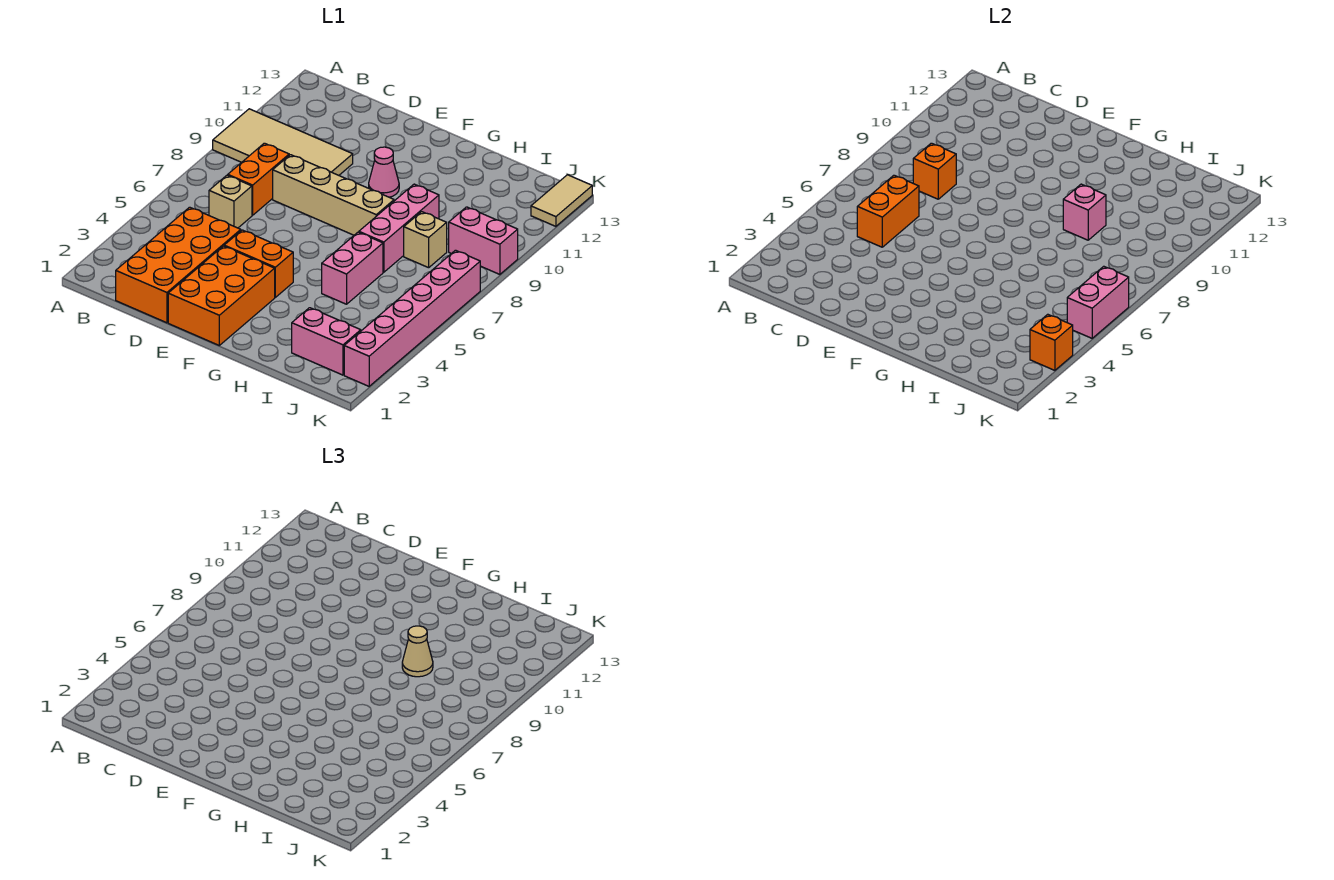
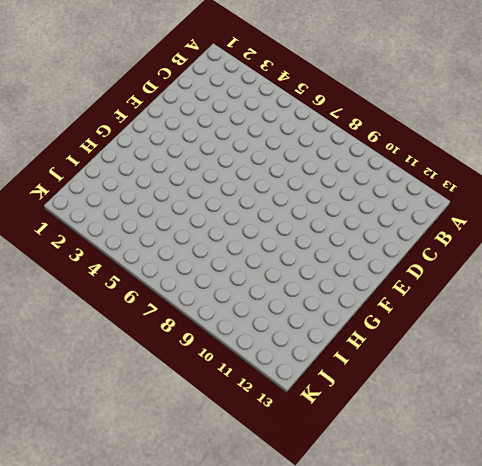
none -> tan tile A9:D10 level 1
none -> orange brick C1:D4 level 1
none -> tan brick C6 level 1

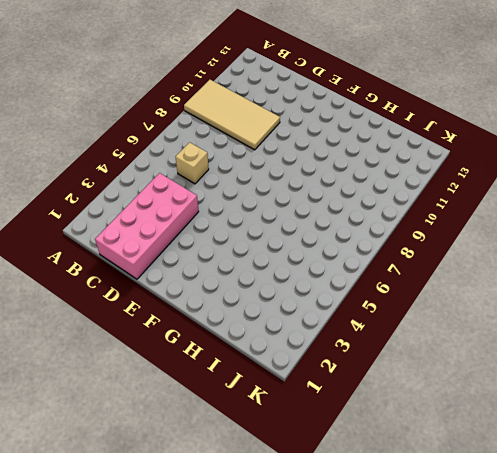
pink brick C1:D4 level 1 -> orange brick C1:D4 level 1
none -> orange brick C7:C8 level 1
none -> tan brick D8:G8 level 1
none -> orange brick E1:F3 level 1

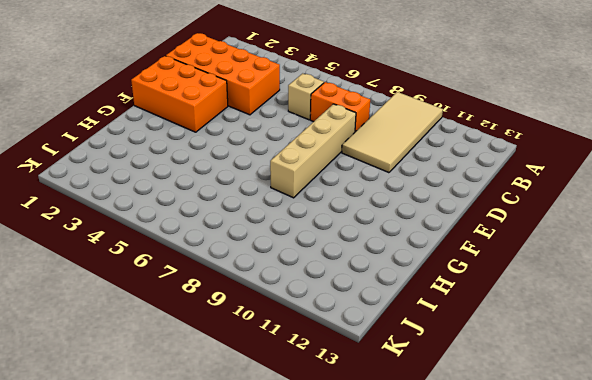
none -> orange brick E4:F4 level 1
none -> pink cone F10 level 1
none -> pink brick H5:H6 level 1

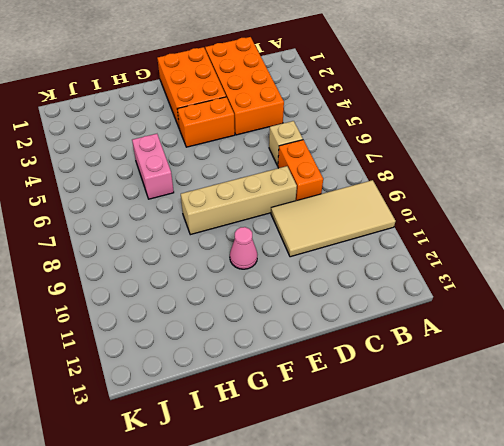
none -> pink brick H7:H9 level 1
none -> pink brick I2:J2 level 1
none -> tan brick I8 level 1

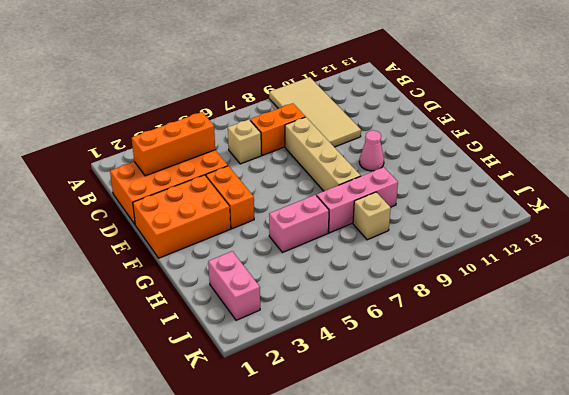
orange brick C2:C4 level 2 -> none
none -> pink brick J9:K9 level 1
none -> pink brick K2:K7 level 1
none -> tan tile K12:K13 level 1

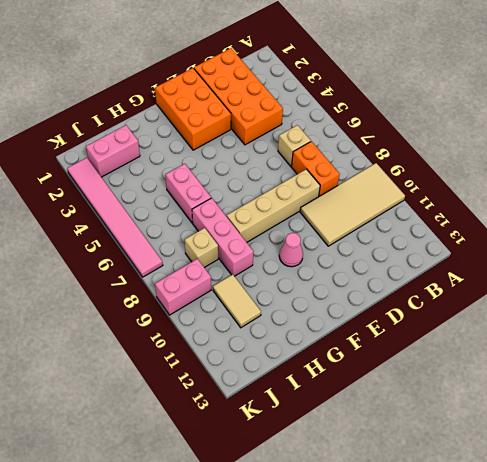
tan tile I10:I11 level 1 -> tan tile K12:K13 level 1
pink tile K2:K7 level 1 -> pink brick K2:K7 level 1
none -> orange brick E4:F4 level 1
none -> orange brick C5:C6 level 2
none -> orange brick C8 level 2

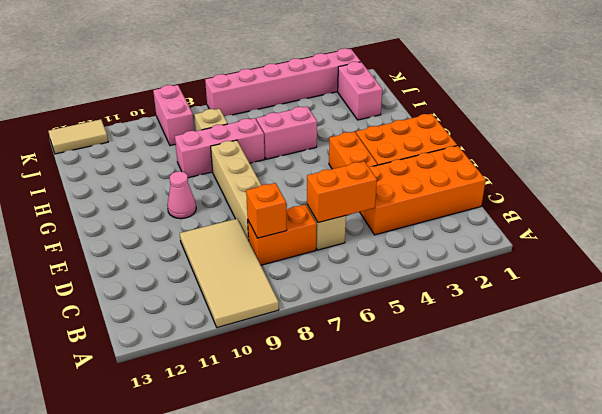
none -> pink brick H9 level 2
none -> orange brick K3 level 2
none -> pink brick K5:K6 level 2

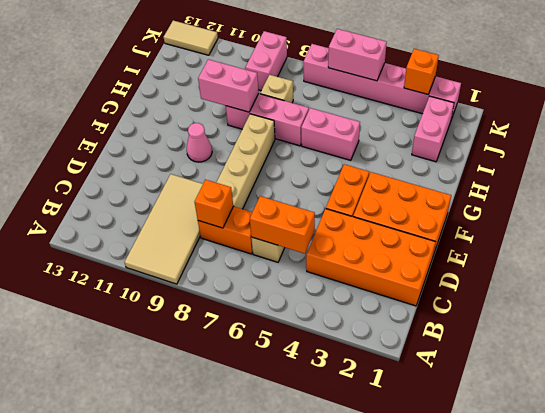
pink brick H9:H10 level 2 -> pink brick H9 level 2
none -> tan cone H9 level 3

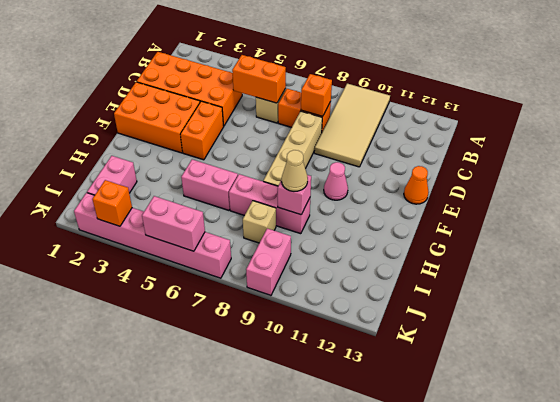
orange cone E13 level 1 -> none
none -> tan tile K12:K13 level 1

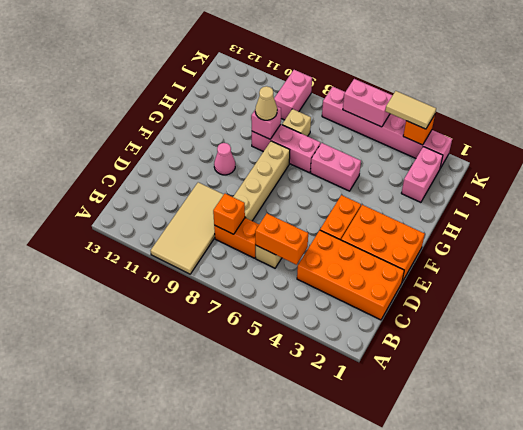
tan tile K3:K4 level 3 -> tan tile K12:K13 level 1

